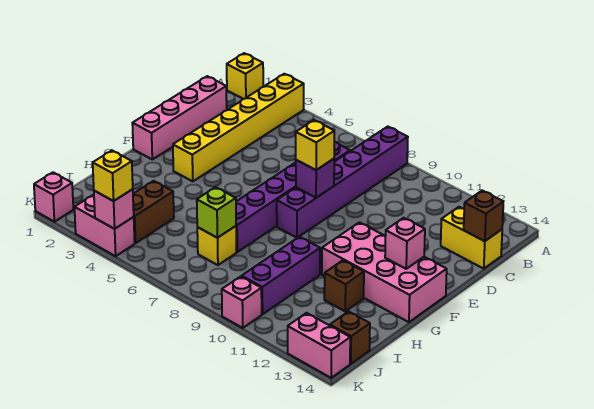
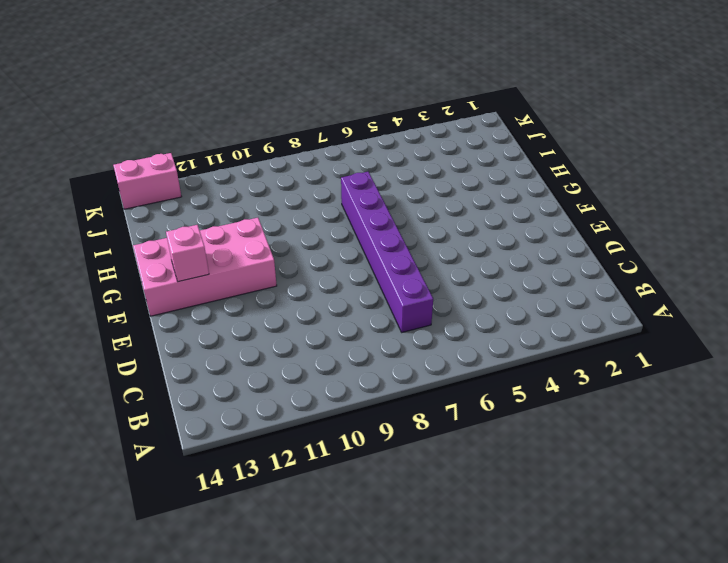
none -> yellow brick A1 level 1
none -> yellow brick A3:F3 level 1
none -> purple brick A8:F8 level 1

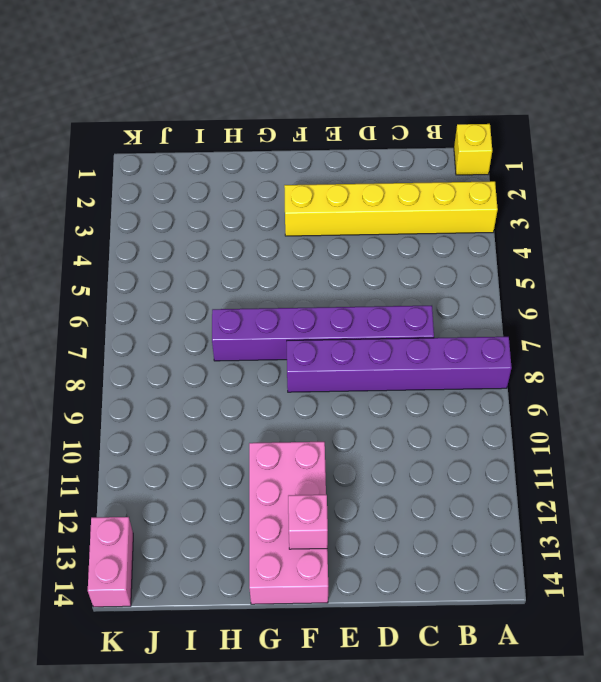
none -> pink brick C1:F1 level 1
none -> yellow brick C13:C14 level 1
none -> purple brick H10:J10 level 1

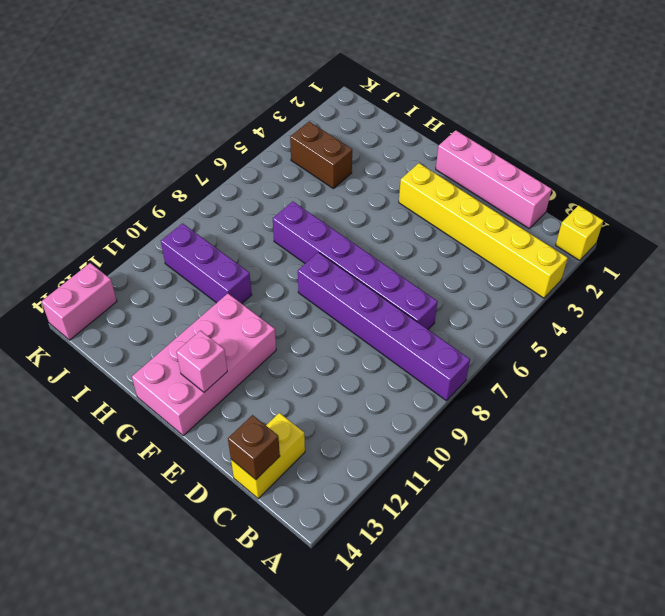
none -> brown brick H12 level 1
none -> yellow brick I7 level 1
none -> brown brick J14 level 1

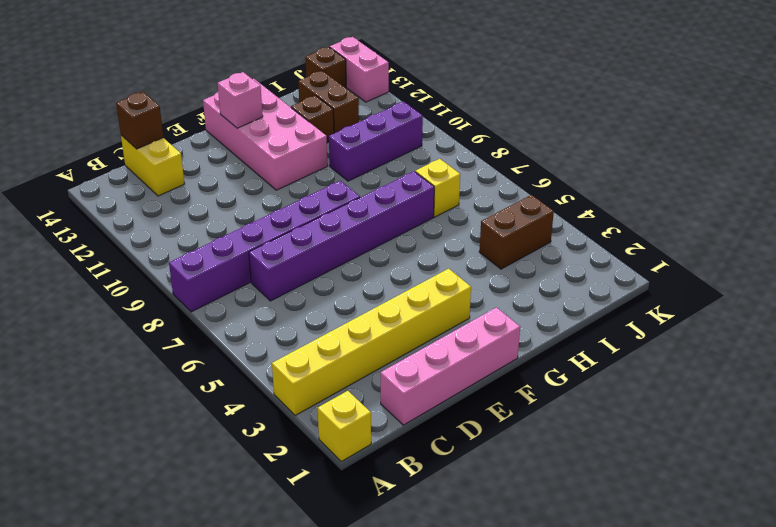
brown brick I12:I13 level 1 -> none
none -> pink brick K1 level 1
none -> pink brick K3:K4 level 1
none -> pink brick K10 level 1

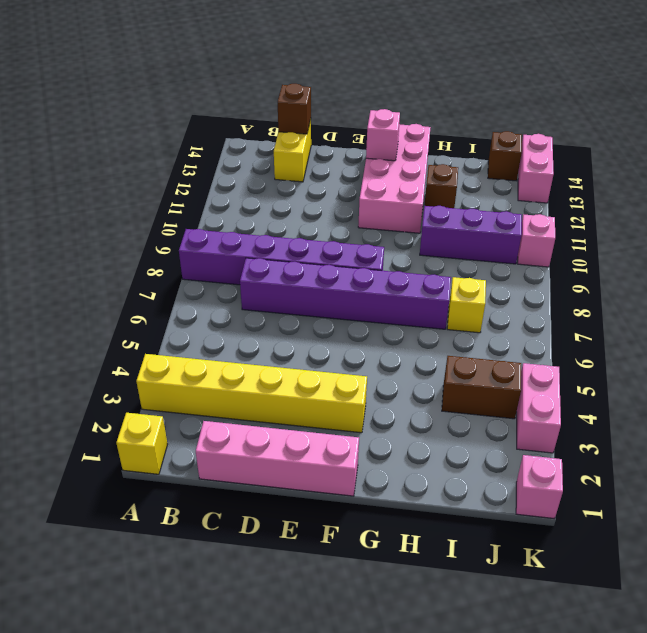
none -> purple brick E8 level 2
none -> lime brick I7 level 2
none -> pink brick K4 level 2

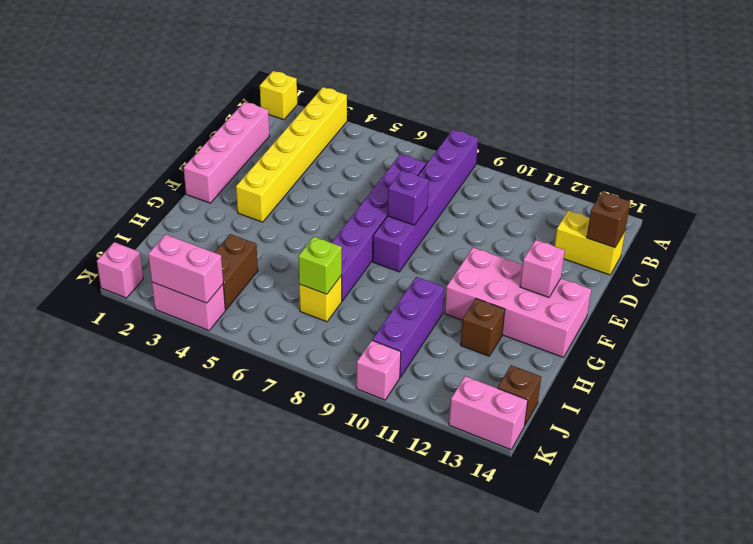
pink brick K3:K4 level 2 -> pink brick K4 level 2
none -> yellow brick E8 level 3
none -> yellow brick K4 level 3

